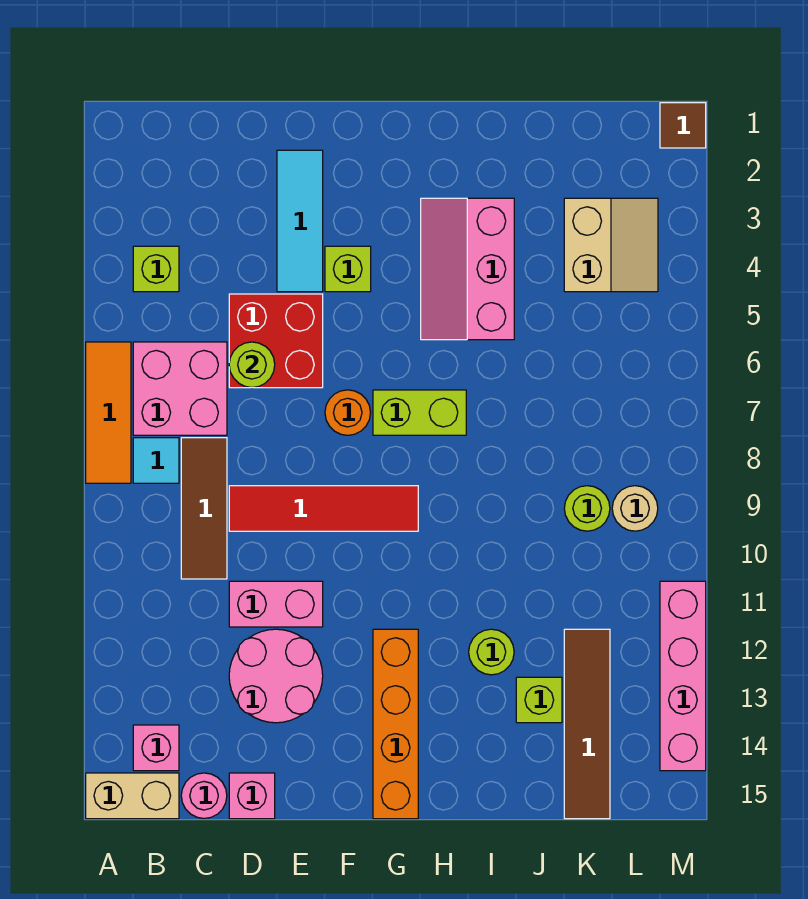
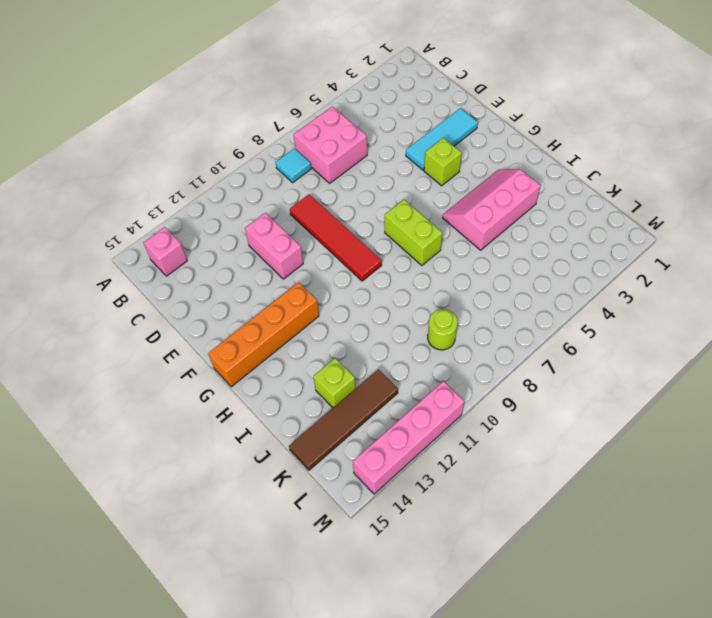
none -> orange tile A6:A8 level 1
none -> tan brick A15:B15 level 1
none -> lime brick B4 level 1

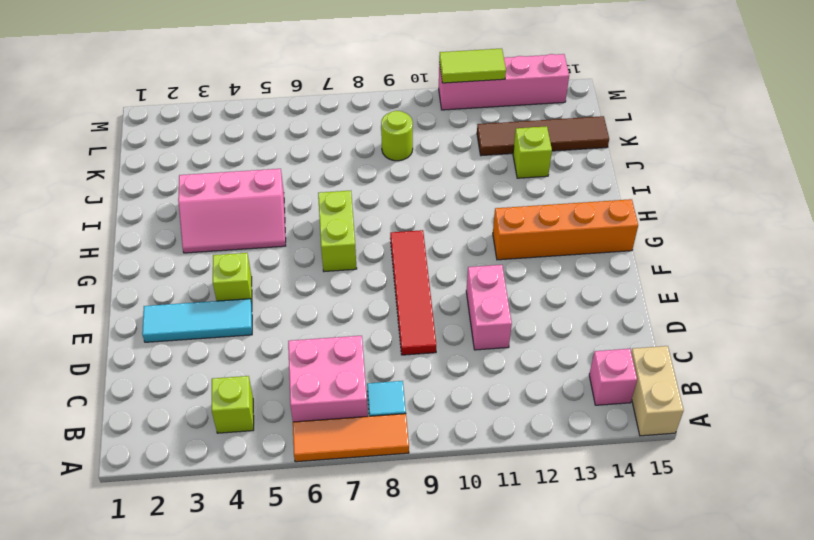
lime tile M11:M12 level 2 -> none
none -> brown tile C8:C10 level 1
none -> pink round brick C15 level 1
none -> red brick D5:E6 level 1

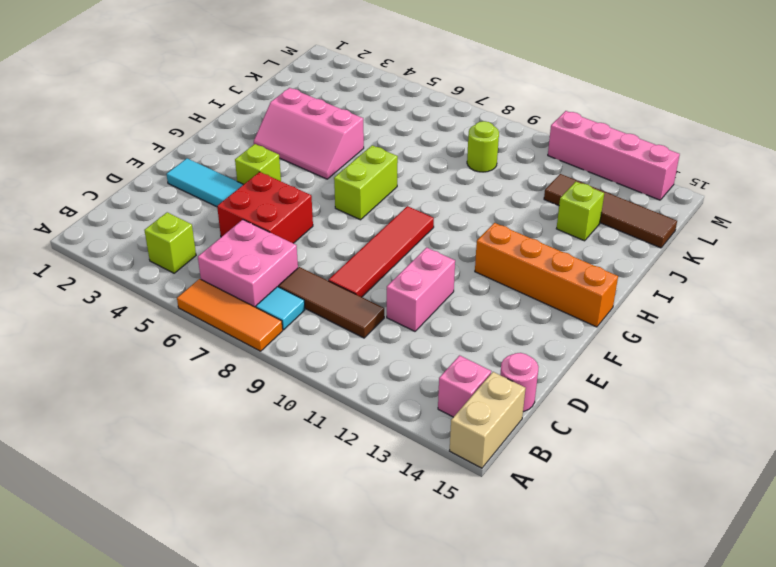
none -> pink round brick D12:E13 level 1
none -> pink brick D15 level 1
none -> orange round brick F7 level 1

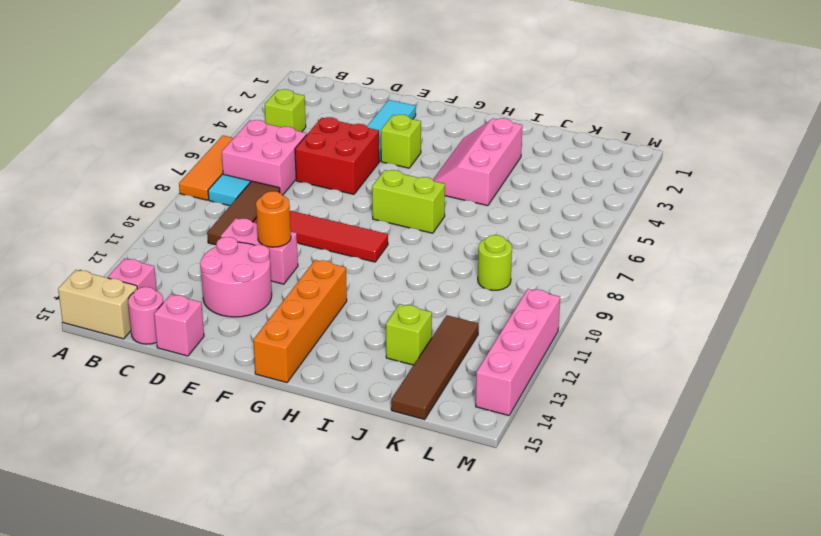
orange round brick E11 level 2 -> orange round brick F7 level 1
none -> lime round brick I12 level 1
none -> tan slope K3:L4 level 1 top K
none -> tan round brick L9 level 1

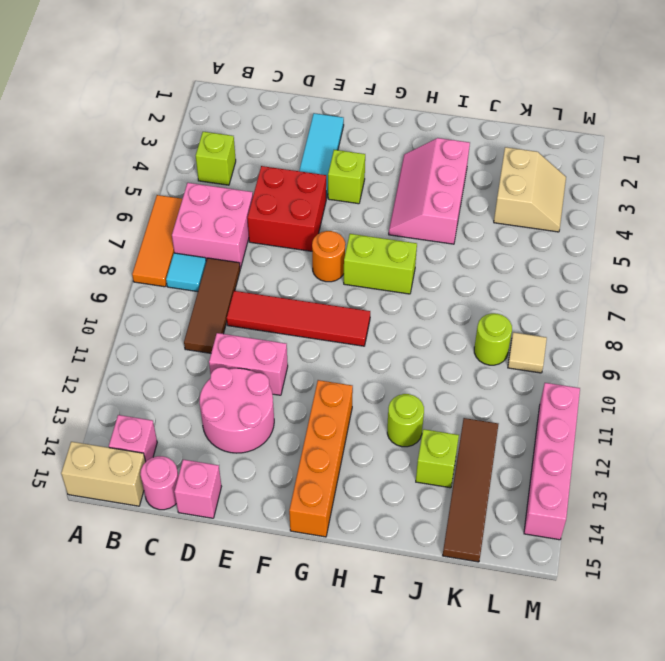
tan tile L9 level 1 -> tan round brick L9 level 1
none -> brown tile M1 level 1
none -> lime round brick D6 level 2

